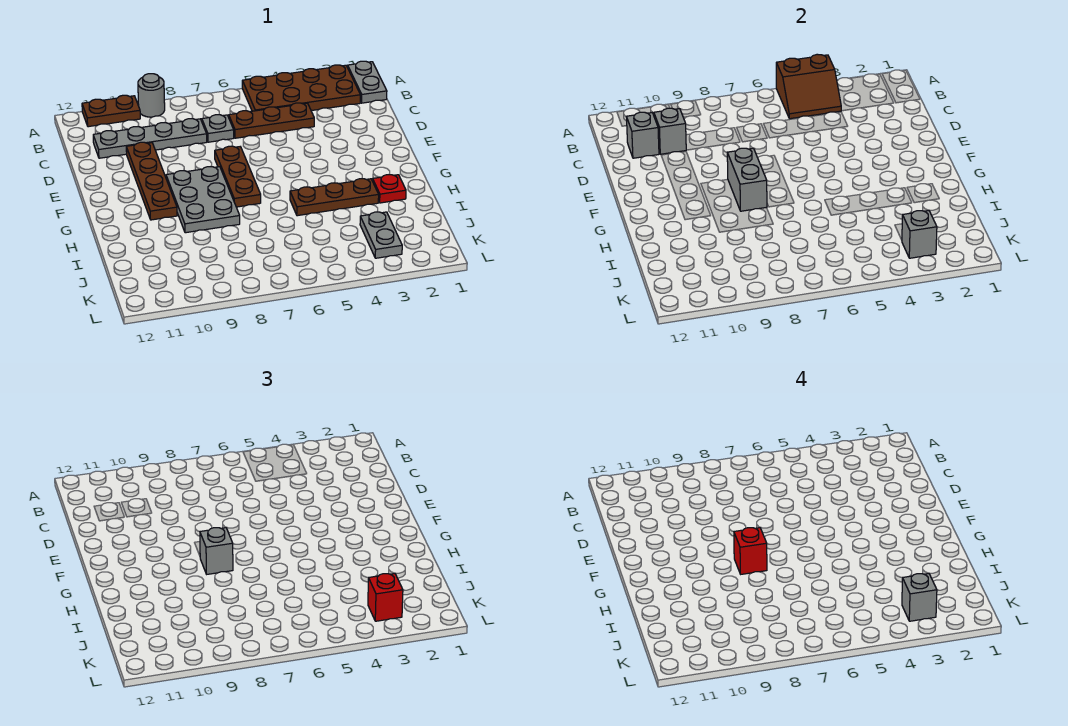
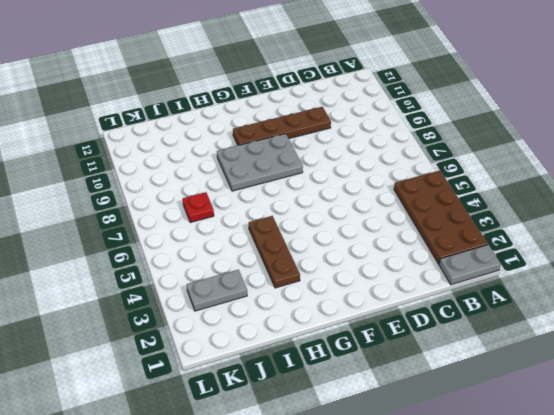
red plate J7 level 1 -> red plate H2 level 1
none -> grey round brick A9 level 1
none -> brown plate A10:A11 level 1
none -> brown plate C4:C6 level 1

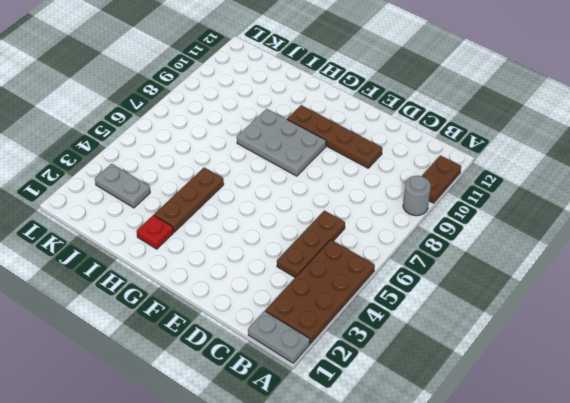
none -> grey plate C7 level 1
none -> grey plate C8:C11 level 1
none -> brown plate E7:G7 level 1

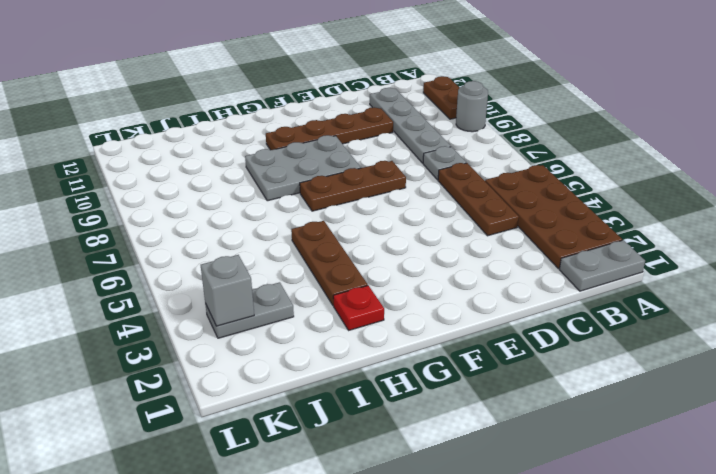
none -> brown slope A4:B5 level 2 top A
none -> grey brick C10 level 2
none -> grey brick C11 level 2

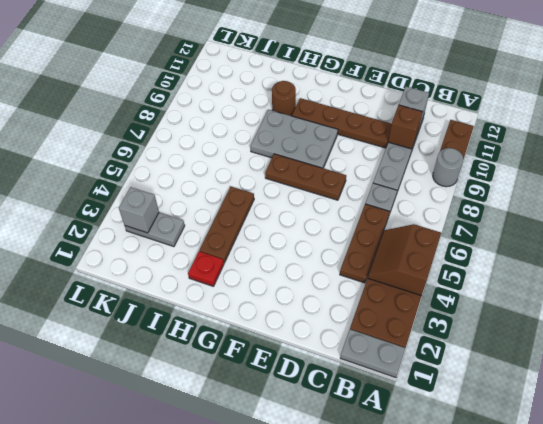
brown brick C10 level 2 -> grey brick C10 level 2
brown round brick H10 level 1 -> none
none -> grey brick F8:G8 level 2
none -> grey brick G8 level 3
none -> red brick K3 level 3

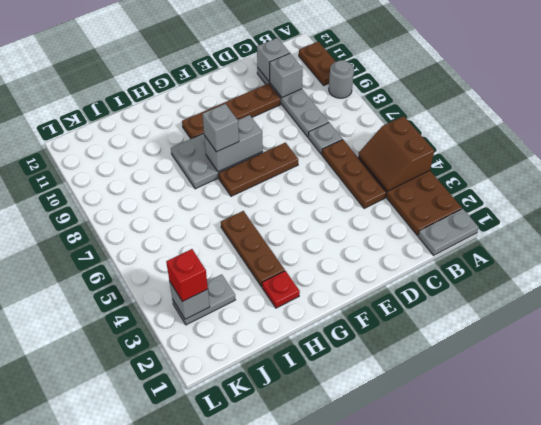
none -> red brick G8 level 4
none -> grey brick K3 level 4

